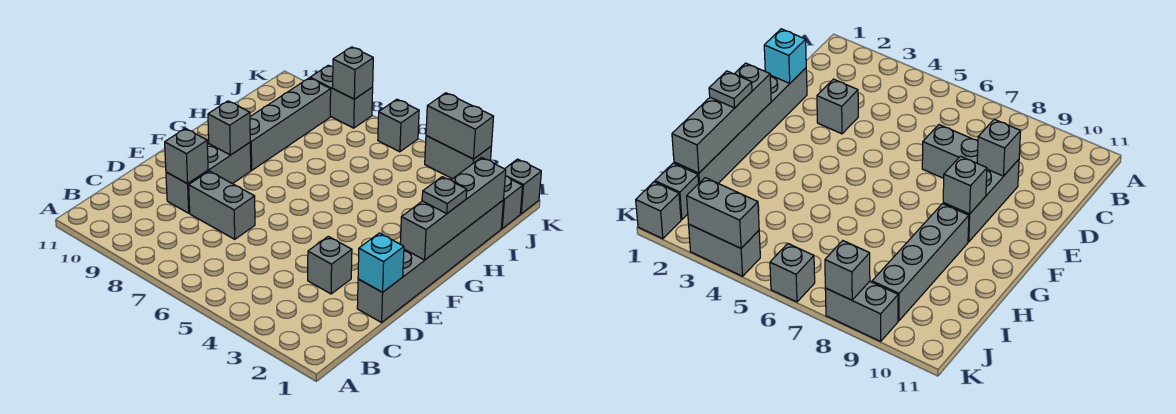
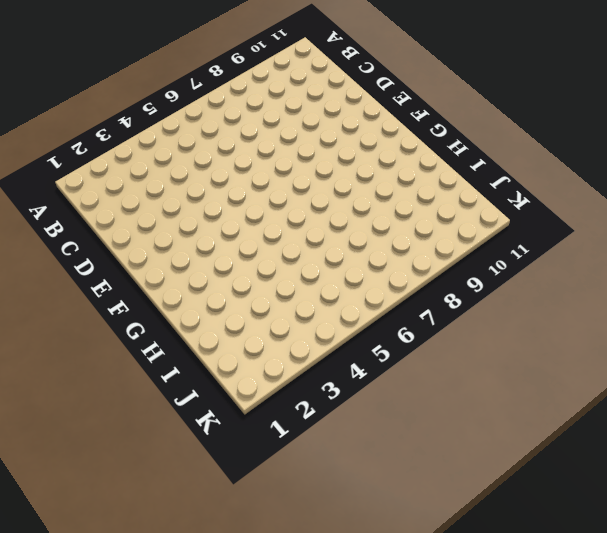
none -> grey brick D1:I1 level 1
none -> grey brick D3 level 1
none -> grey brick D7:D8 level 1

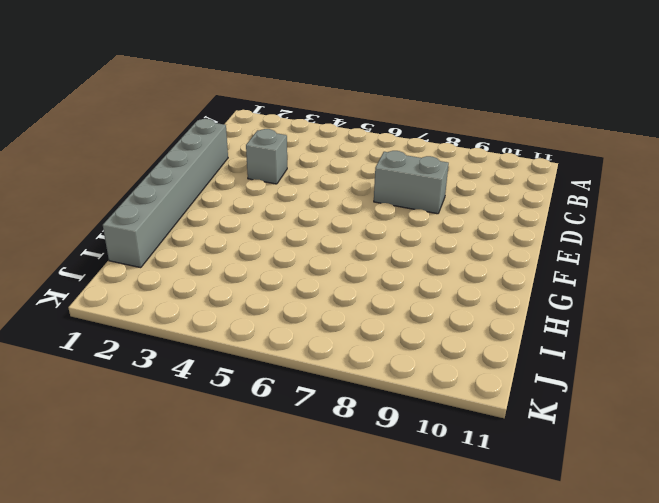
none -> grey brick D9:F9 level 1
none -> grey brick G9:J9 level 1
none -> grey brick J1 level 1

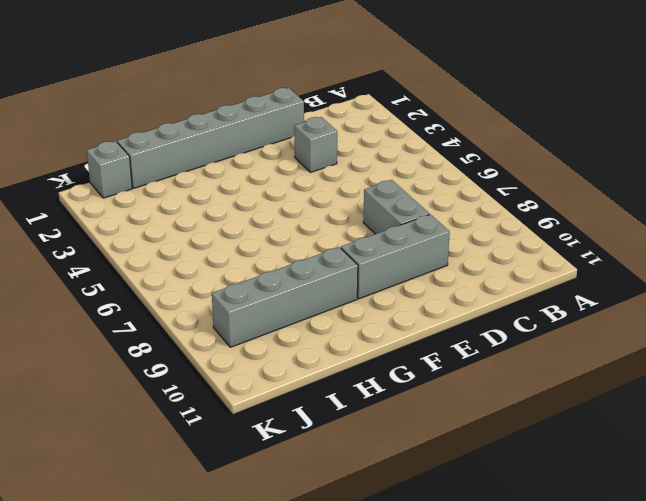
none -> grey brick K1 level 1
none -> grey brick K3:K4 level 1
none -> grey brick K6 level 1

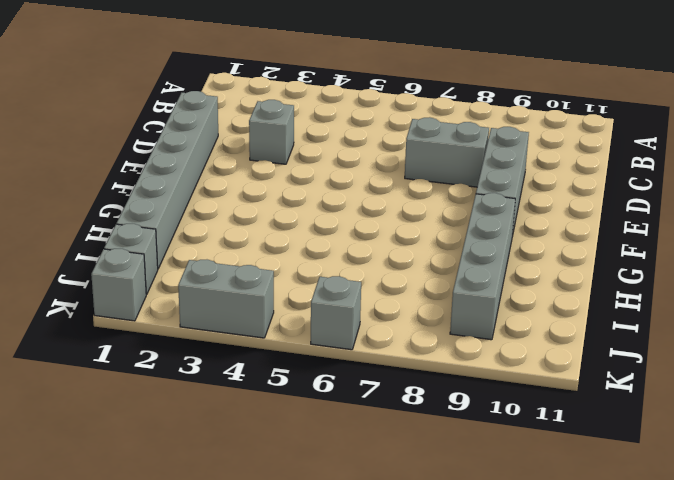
none -> grey brick K8:K9 level 1
none -> cyan brick D1 level 2
none -> grey brick D9 level 2

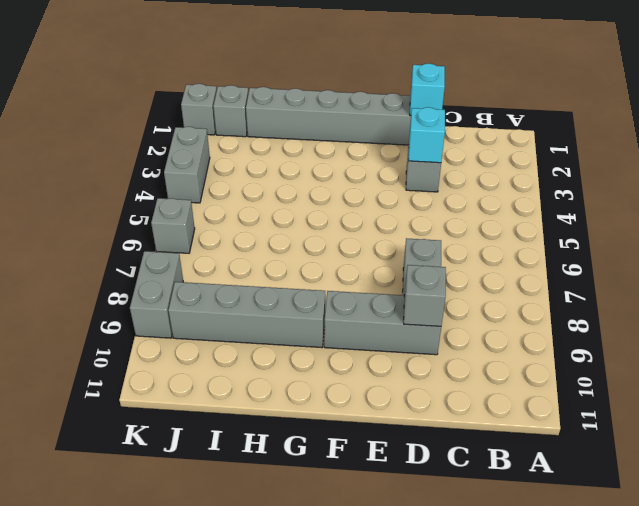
cyan brick D3 level 2 -> none
none -> grey brick F1:I1 level 2
none -> grey brick F9 level 2
none -> grey brick K3:K4 level 2

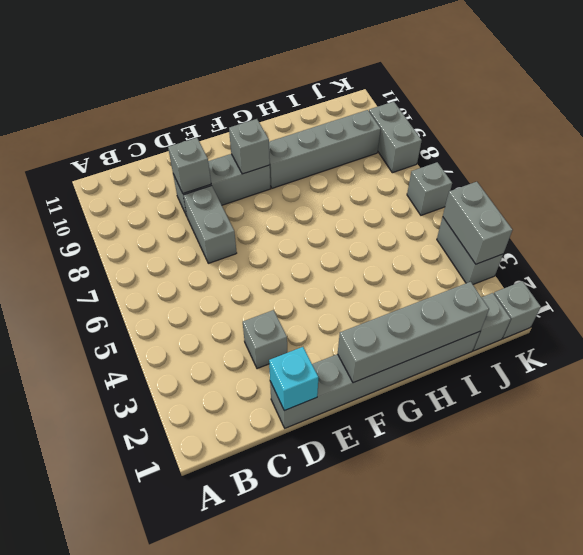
none -> grey brick K8 level 2
none -> grey plate G1 level 3

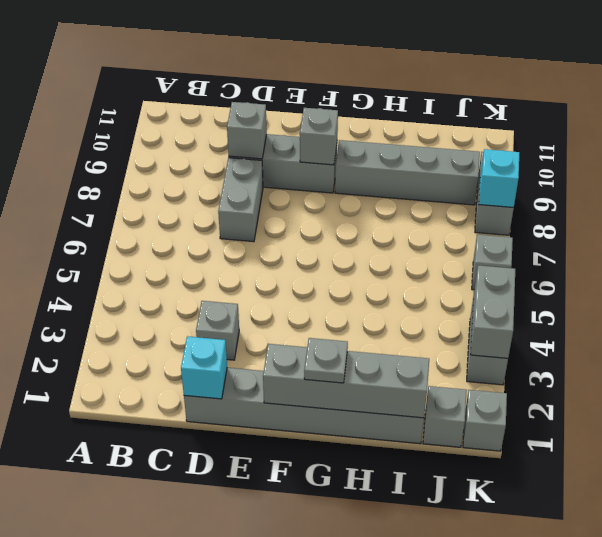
cyan brick K8 level 2 -> grey brick K8 level 2

